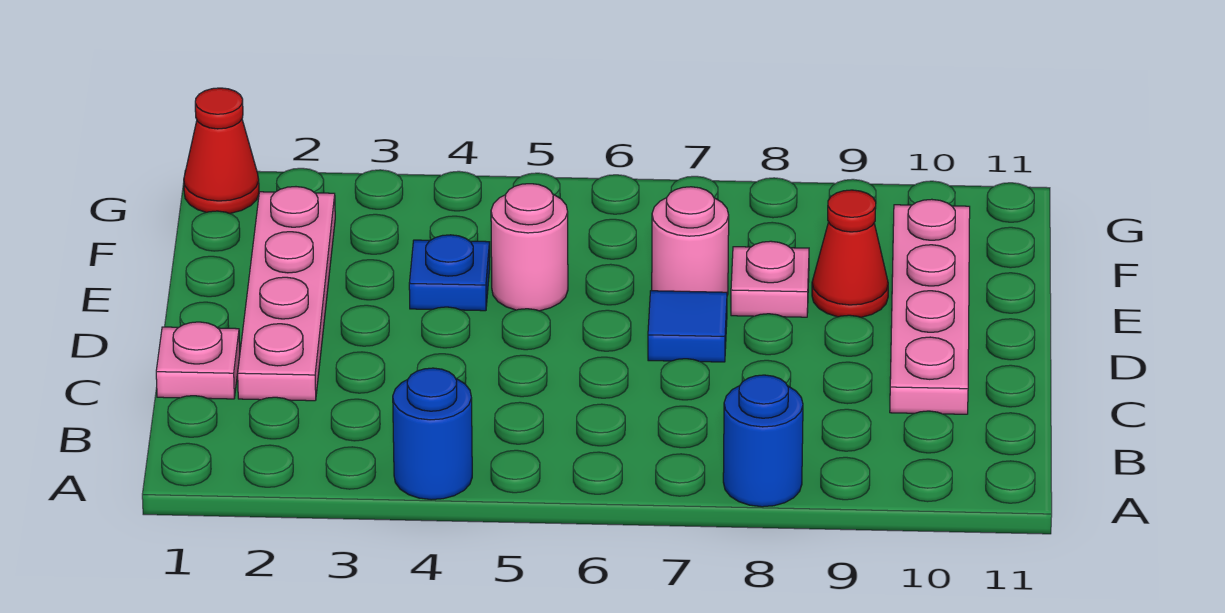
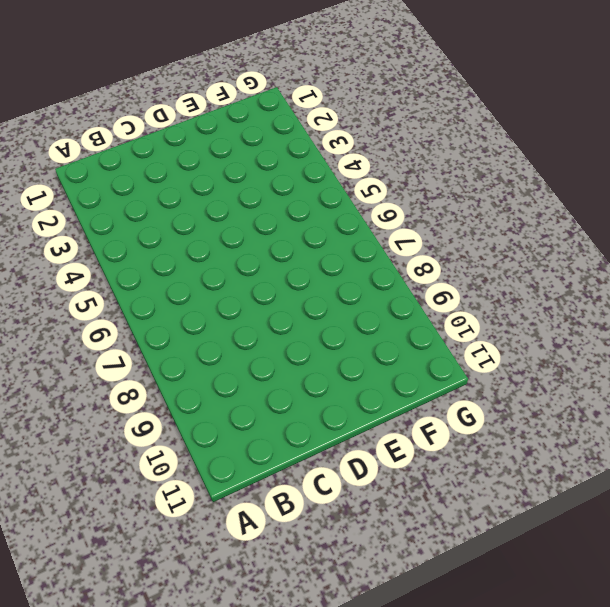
none -> blue round brick A4 level 1
none -> blue round brick A8 level 1
none -> pink plate C1 level 1

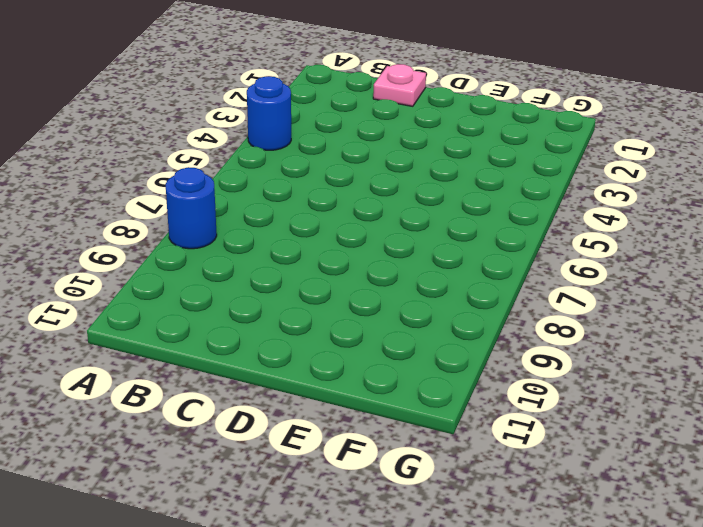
none -> pink plate C2:F2 level 1
none -> pink plate C10:F10 level 1
none -> blue tile D7 level 1

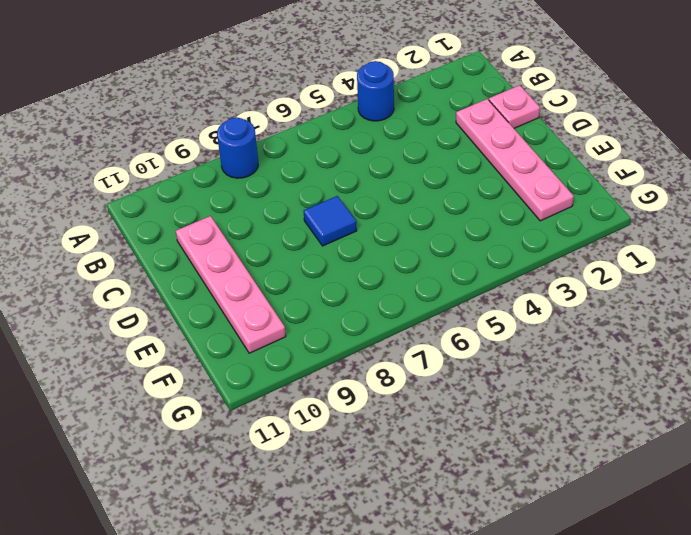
none -> blue plate E4 level 1
none -> pink round brick E5 level 1
none -> pink round brick E7 level 1

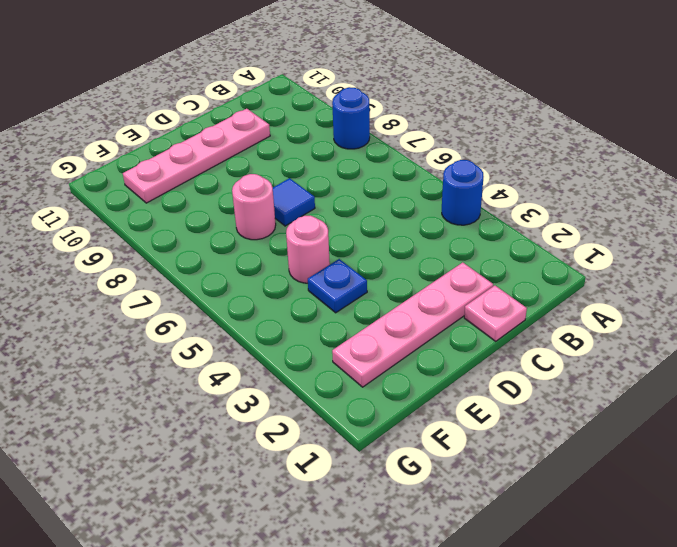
none -> pink plate E8 level 1
none -> red cone E9 level 1
none -> red cone G1 level 1

